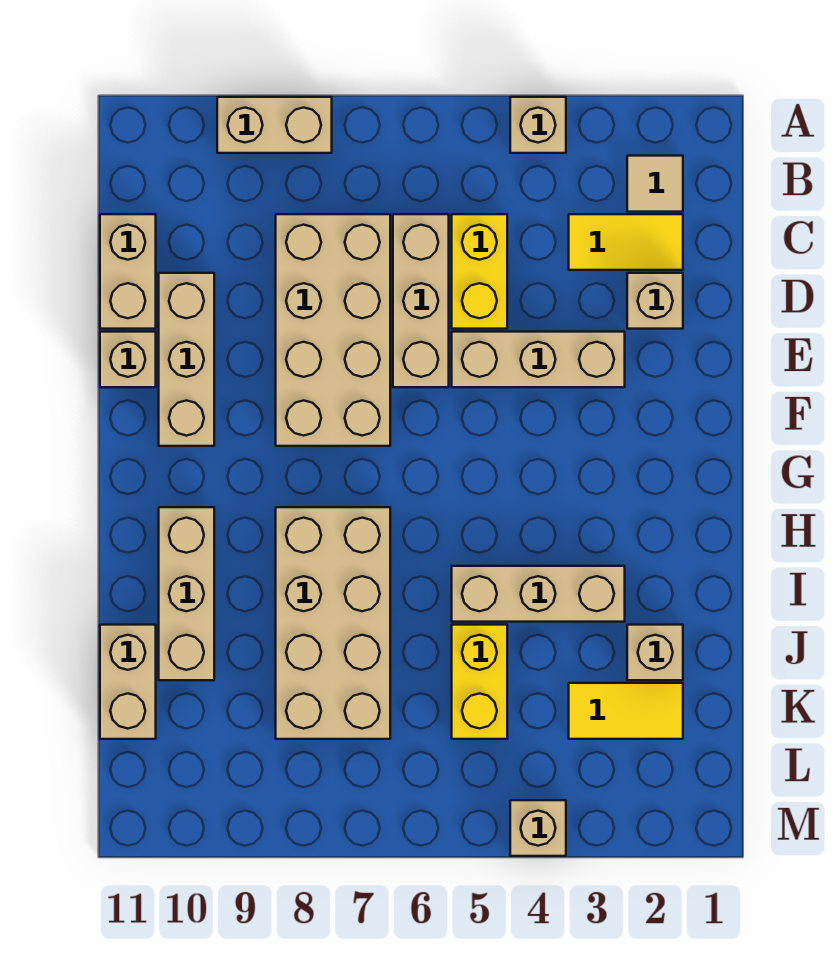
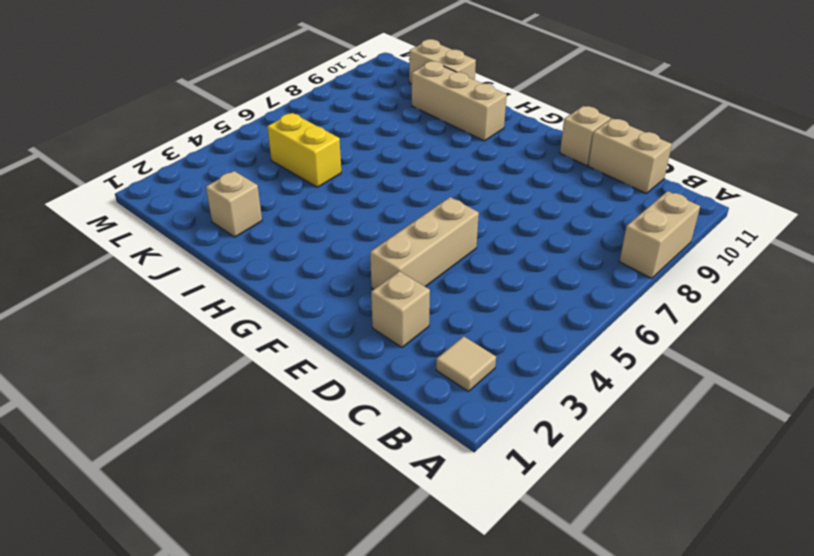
none -> tan brick A4 level 1
none -> yellow tile C2:C3 level 1
none -> yellow brick C5:D5 level 1

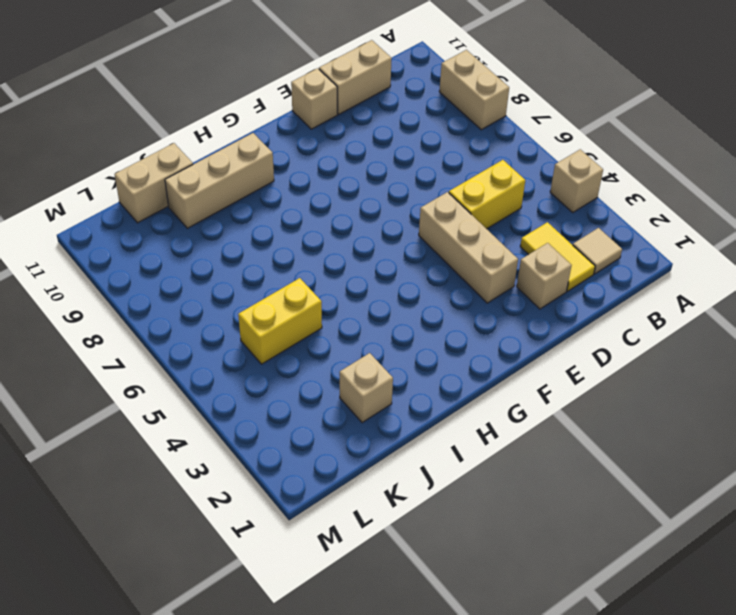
none -> tan brick C6:E6 level 1
none -> tan brick C7:F8 level 1
none -> tan brick D10:F10 level 1

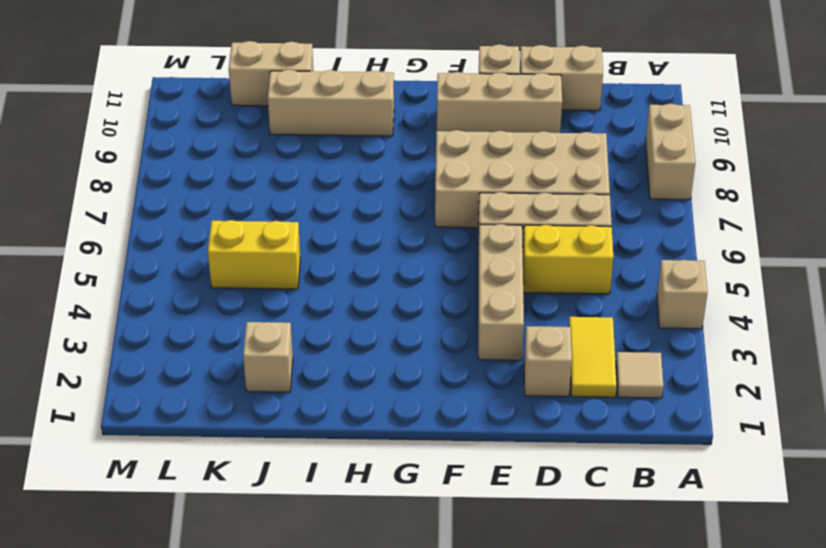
none -> tan brick H7:K8 level 1
none -> tan brick I3:I5 level 1
none -> yellow tile K2:K3 level 1

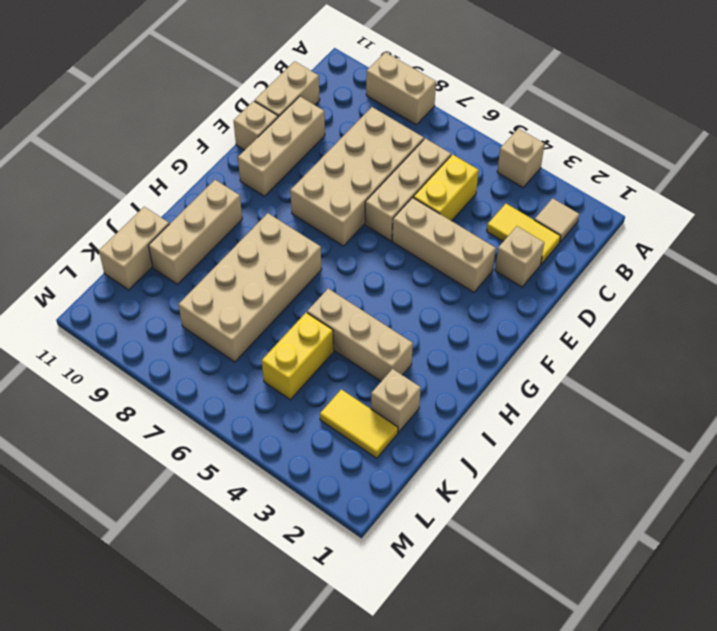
none -> tan brick M4 level 1

